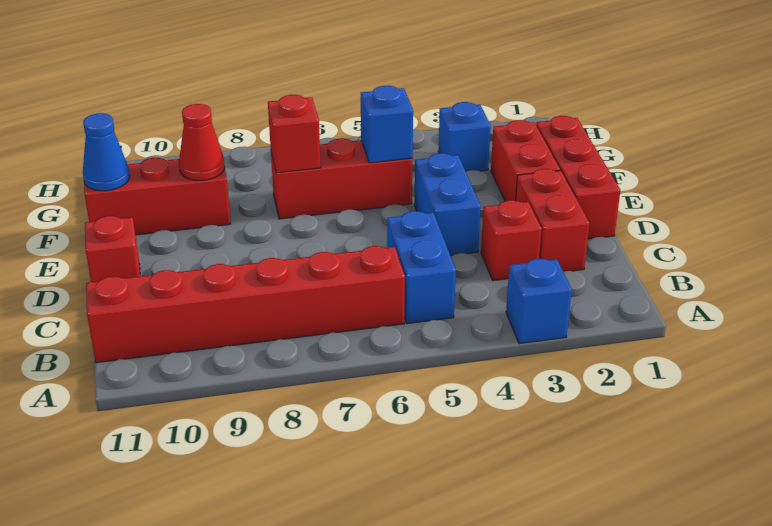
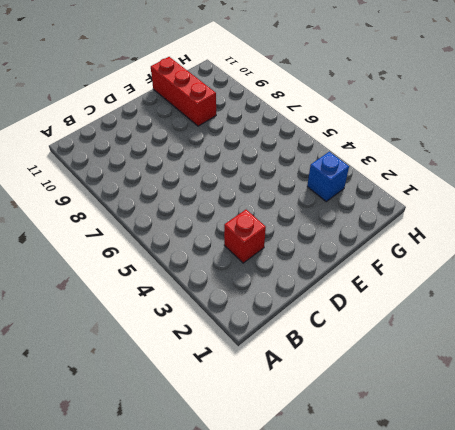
none -> blue brick A3 level 1
none -> blue brick B5:C5 level 1
none -> red brick B6:B11 level 1

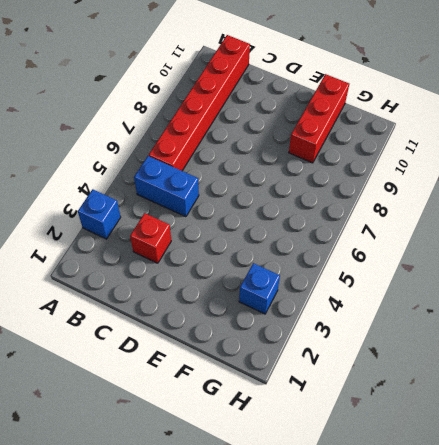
none -> red brick C2:D2 level 1
none -> red brick D1:F1 level 1
none -> blue brick D4:E4 level 1

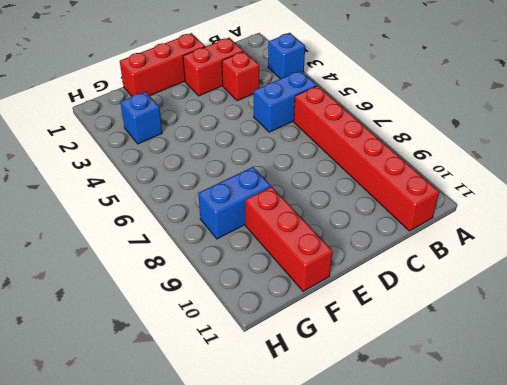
blue brick F8:G8 level 1 -> blue brick D4:E4 level 1
none -> red brick D11 level 1
none -> red brick E2:F2 level 1
none -> red brick F5:F7 level 1

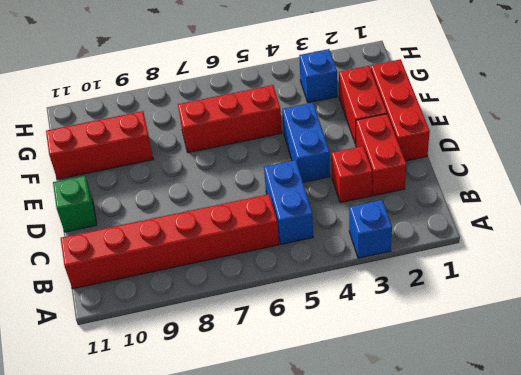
green brick D11 level 1 -> red brick D11 level 1
none -> blue brick F5 level 2
none -> red brick F7 level 2
none -> red cone F9 level 2

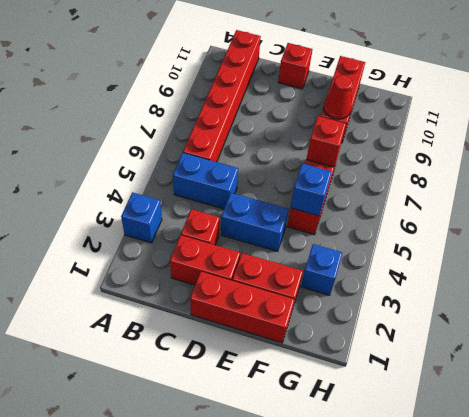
none -> blue cone F11 level 2

